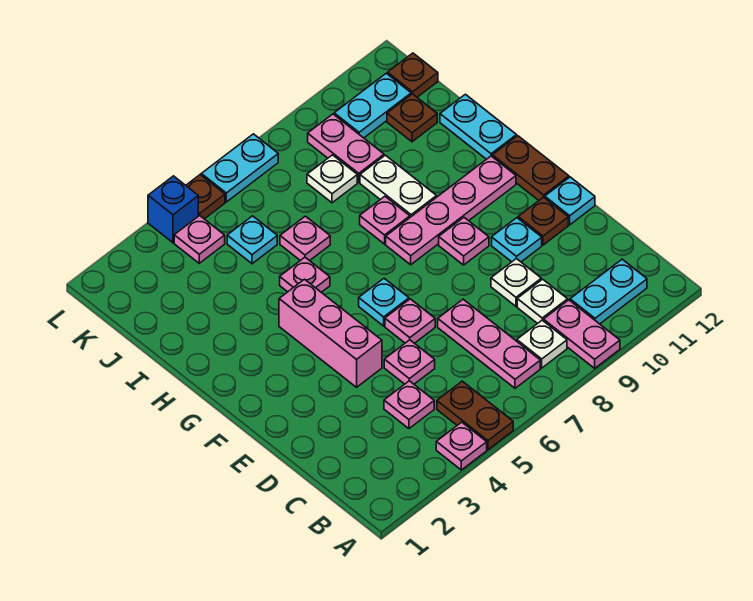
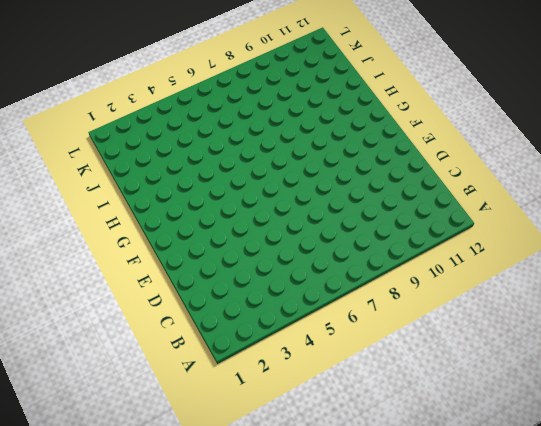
none -> pink plate A4 level 1
none -> brown plate A5:B5 level 1
none -> pink plate A9:B9 level 1
none -> pink plate B7:D7 level 1

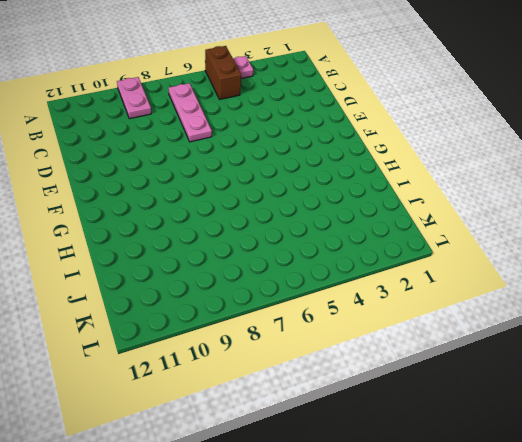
brown brick A5:B5 level 1 -> brown plate A5:B5 level 1
none -> white plate B8 level 1
none -> cyan plate B10:B11 level 1
none -> pink plate C4 level 1
none -> white plate C9 level 1

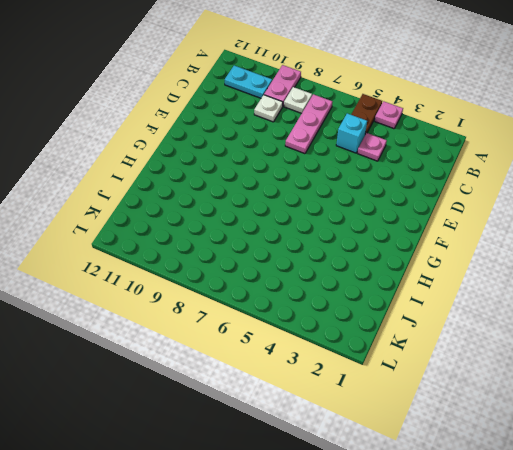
cyan brick C5 level 1 -> none
none -> pink plate D5 level 1
none -> white plate D9 level 1
none -> pink brick E4:G4 level 1
none -> pink plate E6 level 1

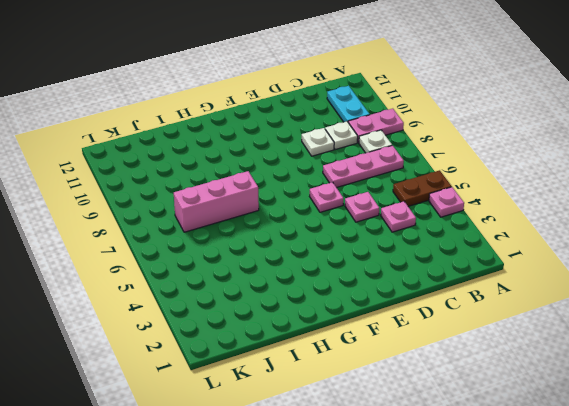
pink brick H7:J7 level 1 -> pink brick E4:G4 level 1
none -> cyan plate E10 level 1
none -> brown plate E11 level 1
none -> cyan plate E12 level 1
none -> cyan plate F6 level 1

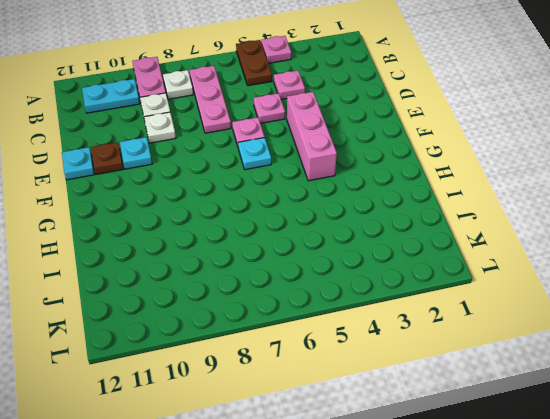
none -> pink plate F9 level 1
none -> brown plate F12:G12 level 1
none -> pink plate G8:G11 level 1
none -> pink plate H5 level 1

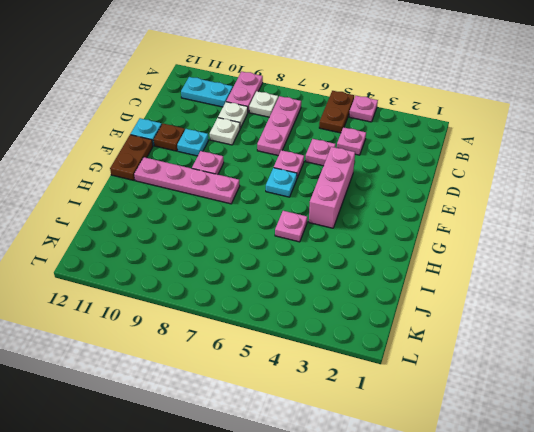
none -> pink plate H8 level 1
none -> white plate H9:I9 level 1
none -> cyan plate H12:I12 level 1
none -> pink plate I6 level 1

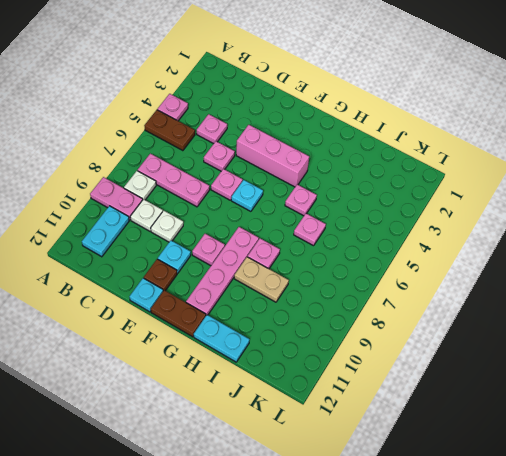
tan plate H9:I9 level 1 -> white plate H9:I9 level 1
none -> cyan plate J5 level 1
none -> white plate J8 level 1
none -> pink plate J9:K9 level 1
none -> brown plate J11 level 1

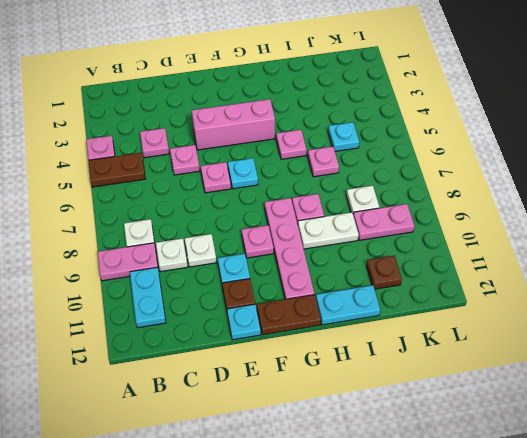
none -> pink plate B7:D7 level 1
none -> pink plate K4 level 1
none -> cyan plate K10:K11 level 1
none -> brown plate K12 level 1

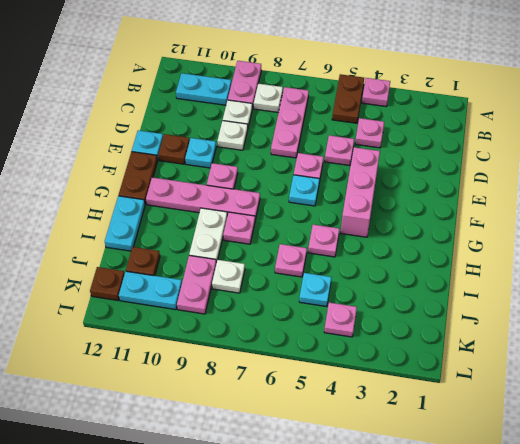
none -> blue brick L4 level 1
none -> brown plate L5 level 1
none -> cyan plate L6:L7 level 1

